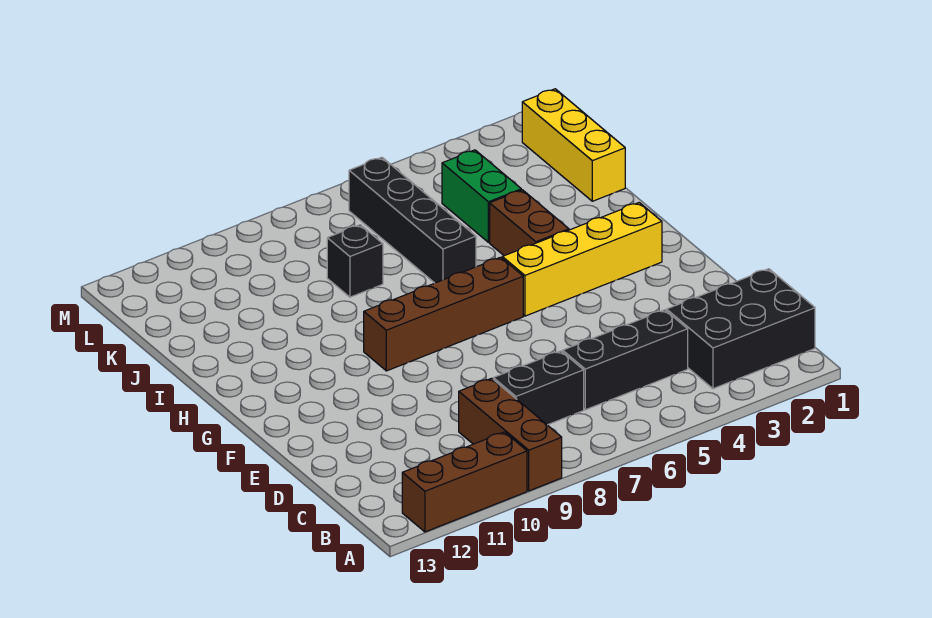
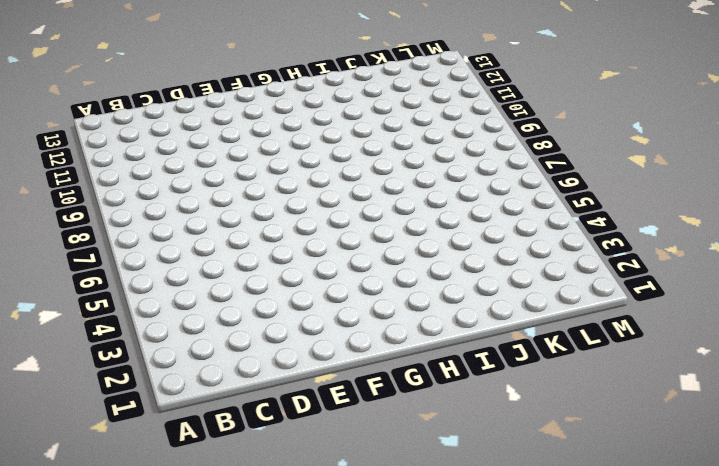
none -> brown brick A9:C9 level 1
none -> brown brick A10:A12 level 1
none -> black brick B1:C3 level 1

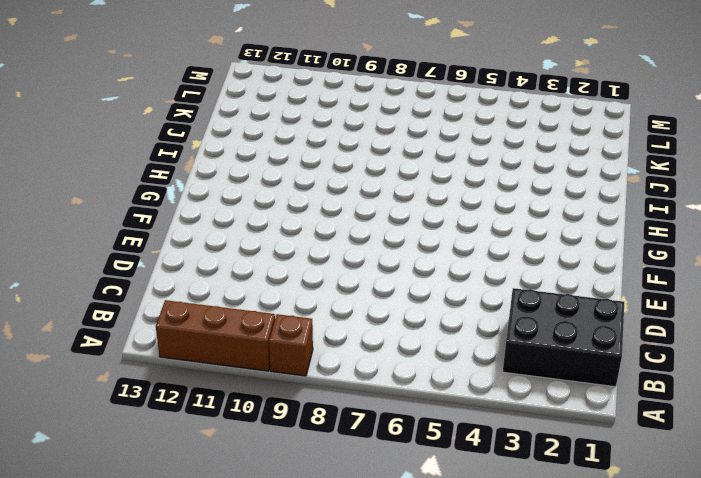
brown brick A9 level 1 -> brown brick A9:C9 level 1
none -> black brick C4:C6 level 1
none -> black brick C7:C8 level 1
none -> yellow brick G2:G5 level 1

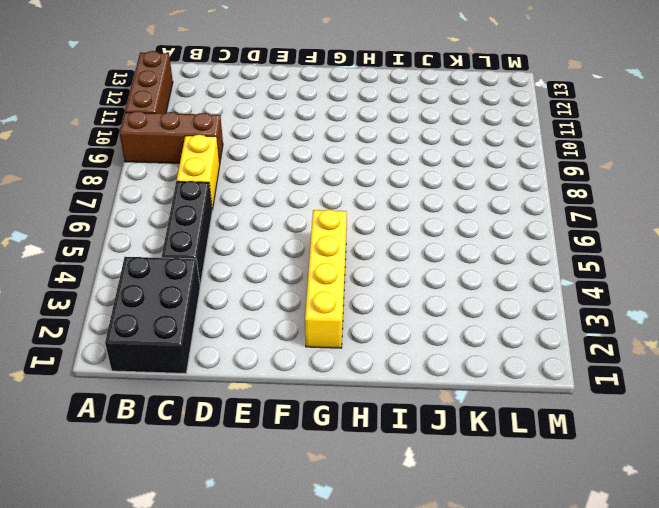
yellow brick C7:C8 level 1 -> black brick C7:C8 level 1
none -> brown brick G6:G9 level 1
none -> brown brick H4:I4 level 1
none -> black brick I6:L6 level 1

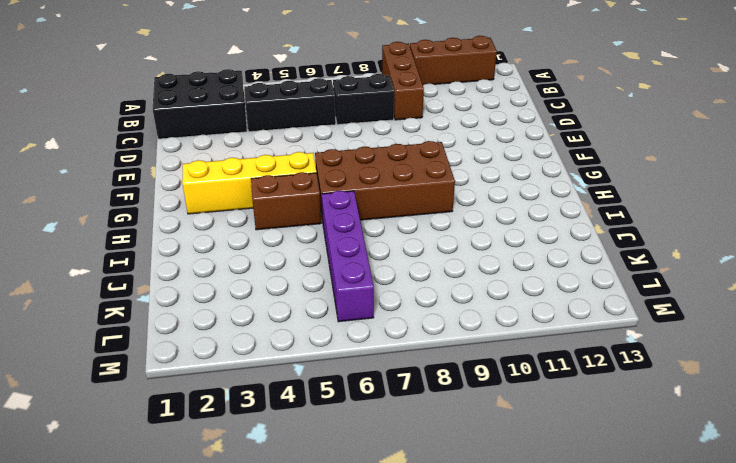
brown brick G6:H9 level 1 -> brown brick G6:G9 level 1
brown brick H4:H5 level 1 -> brown brick H4:I4 level 1
purple brick I6:L6 level 1 -> black brick I6:L6 level 1
none -> yellow brick J1:L1 level 1
none -> green brick J4:K4 level 1
none -> black brick J8 level 1

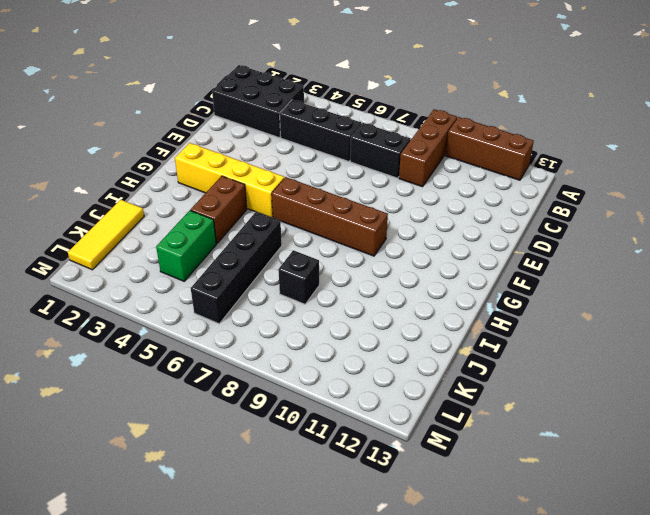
yellow tile J1:L1 level 1 -> yellow brick J1:L1 level 1

